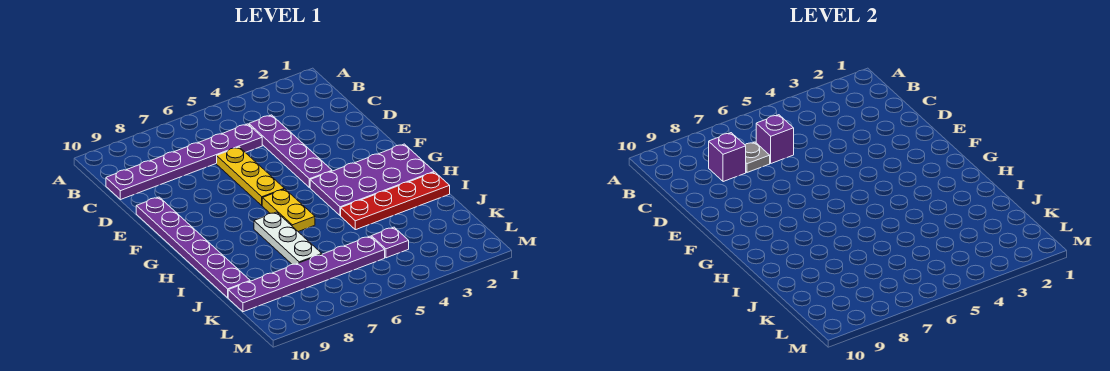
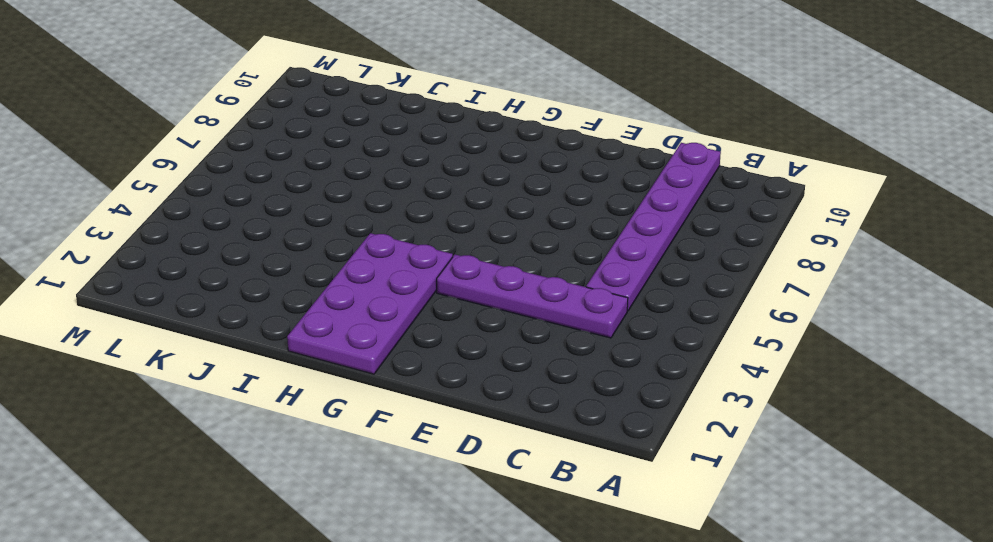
none -> yellow plate D6:F6 level 1
none -> purple plate E10:J10 level 1
none -> yellow plate G6:H6 level 1

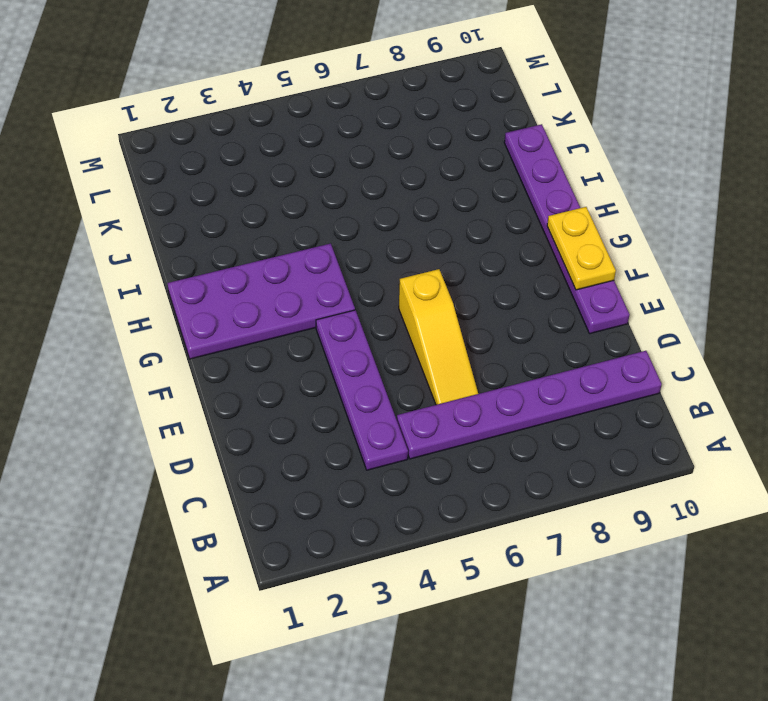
yellow slope D6:F6 level 1 top F -> yellow plate D6:F6 level 1
yellow plate F10:G10 level 2 -> yellow plate G6:H6 level 1
none -> white plate H7:J7 level 1
none -> red plate I1:I4 level 1
none -> purple plate K4 level 1

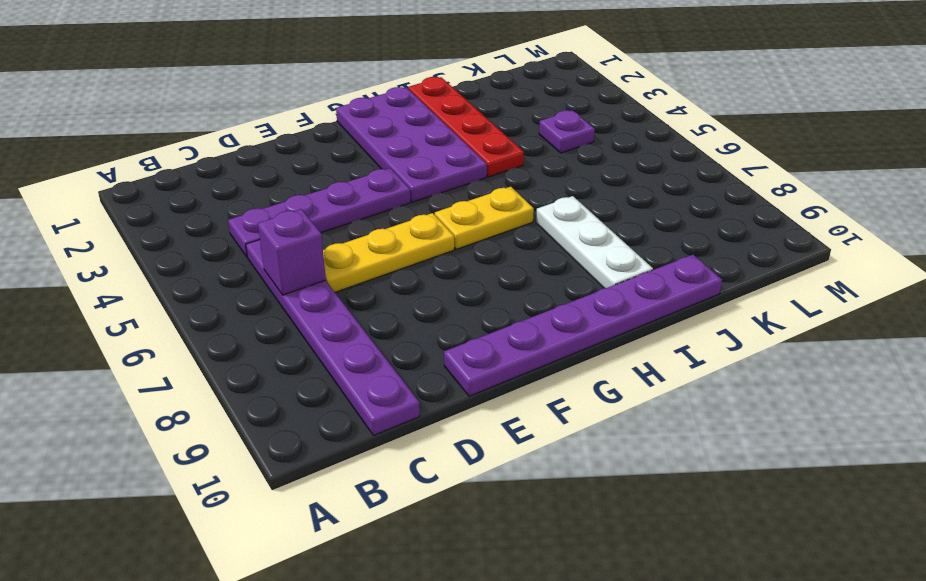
white plate I7:I9 level 1 -> white plate H7:J7 level 1
none -> purple plate K5:K10 level 1
none -> grey plate C7 level 2
none -> purple brick C8 level 2

